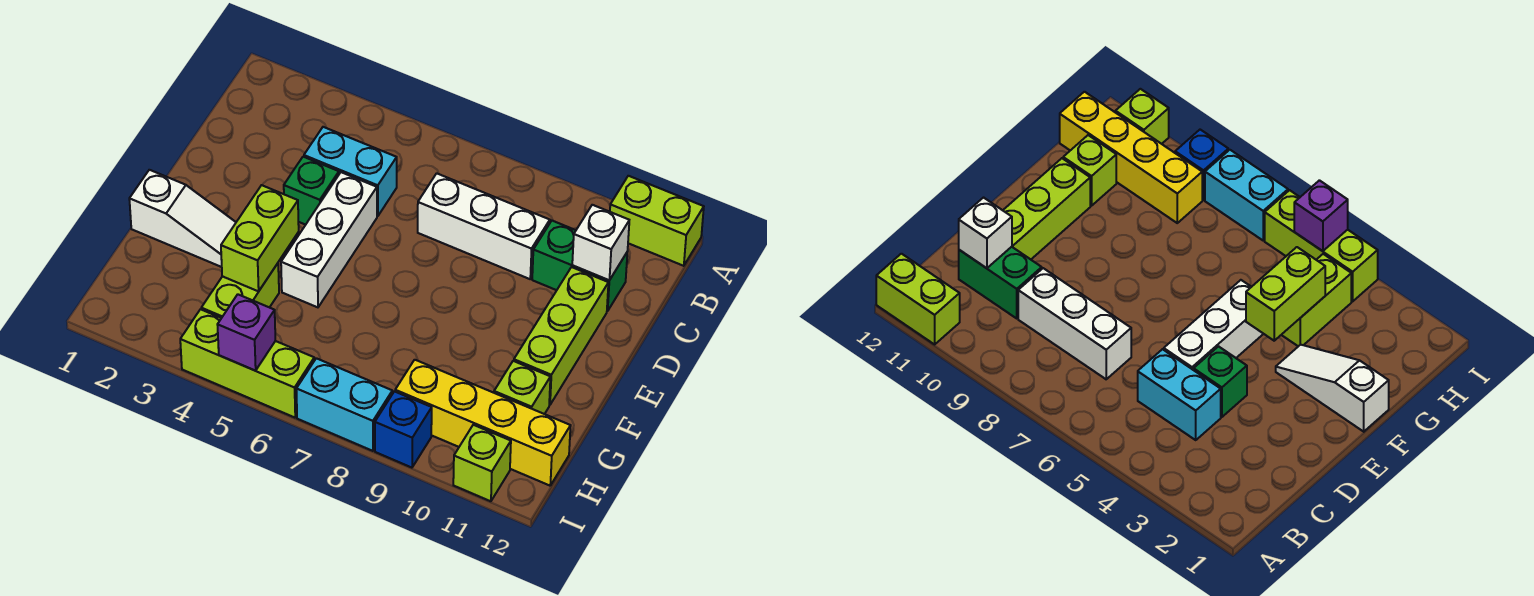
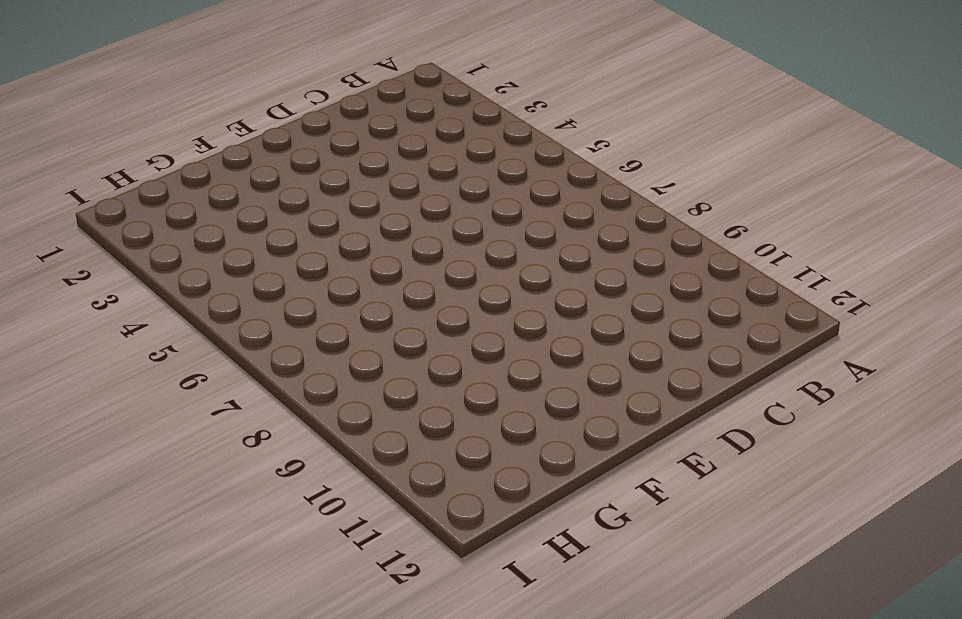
none -> lime brick A11:A12 level 1
none -> cyan brick C4:C5 level 1
none -> white brick C7:C9 level 1

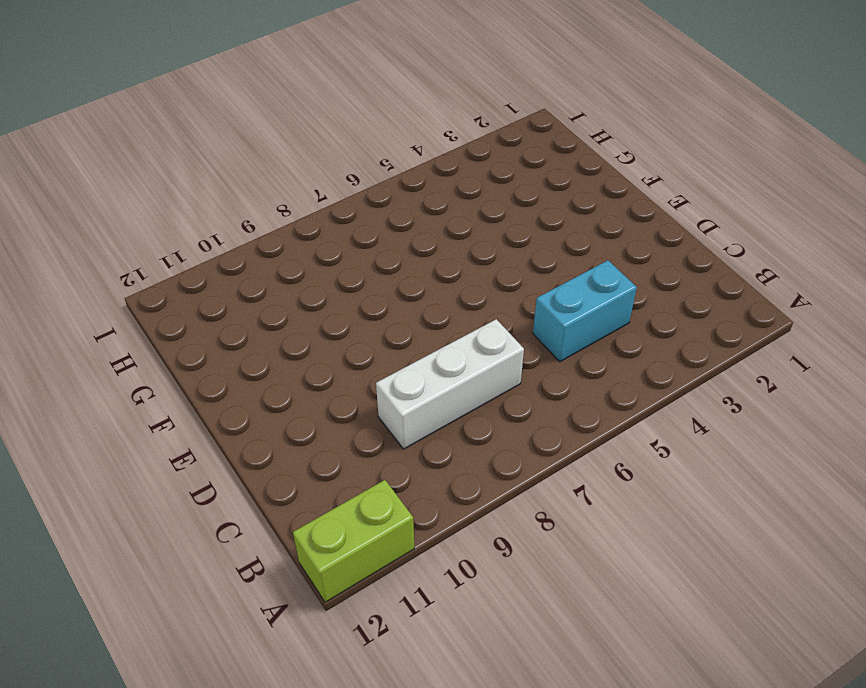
none -> green brick C10:C11 level 1
none -> green brick D4 level 1
none -> white brick D5:F5 level 1

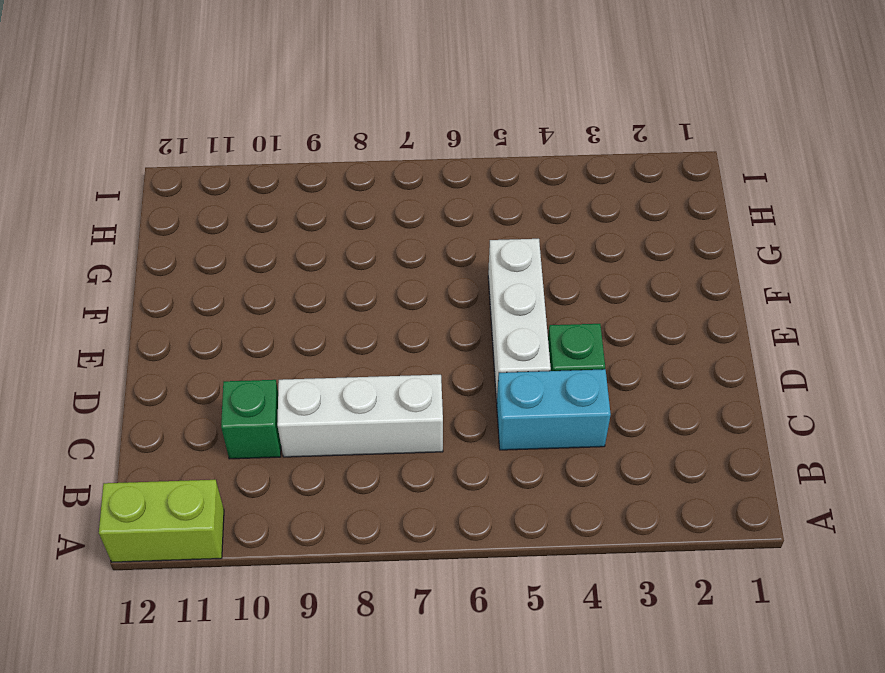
green brick C10 level 1 -> green brick C10:C11 level 1
none -> lime brick D11:F11 level 1
none -> white slope F1:F3 level 1 top 1
none -> lime brick G4:H4 level 1

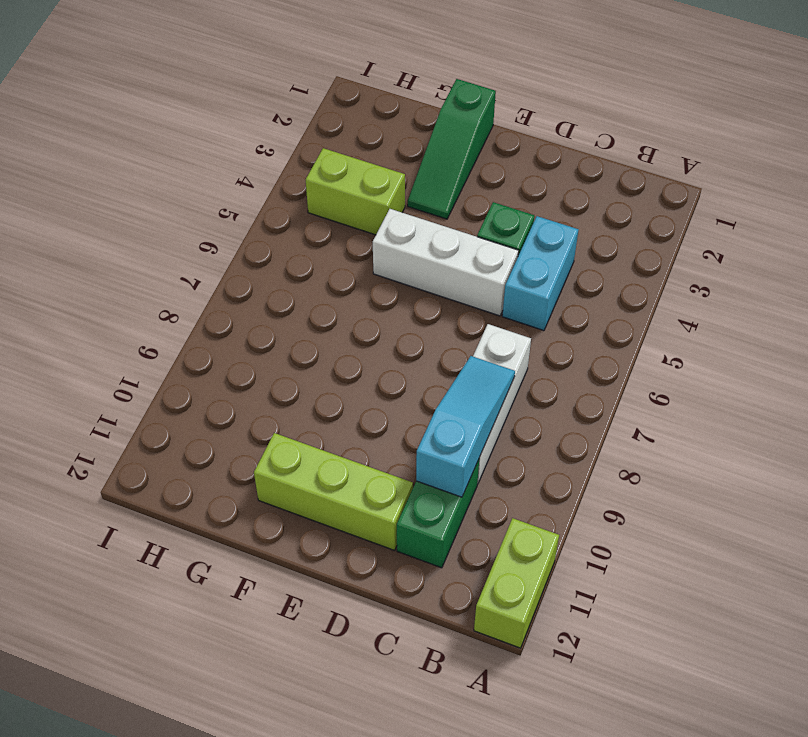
cyan slope C8:C10 level 2 top 10 -> none
green slope F1:F3 level 1 top 1 -> white slope F1:F3 level 1 top 1
none -> lime brick G11 level 1
none -> yellow brick H9:H12 level 1
none -> lime brick I4:I6 level 1

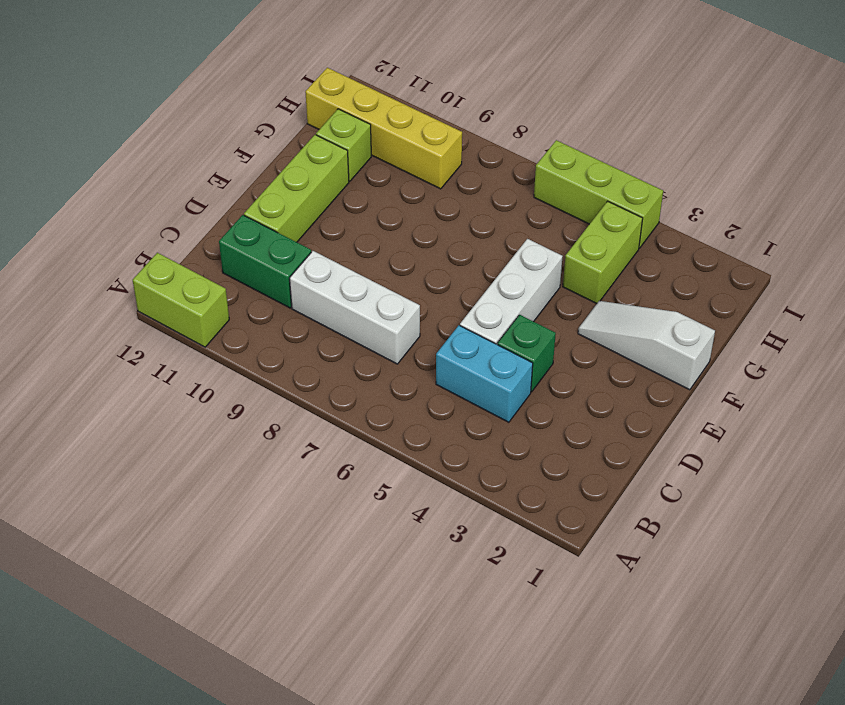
none -> cyan brick I7:I8 level 1
none -> blue brick I9 level 1
none -> lime brick I11 level 1

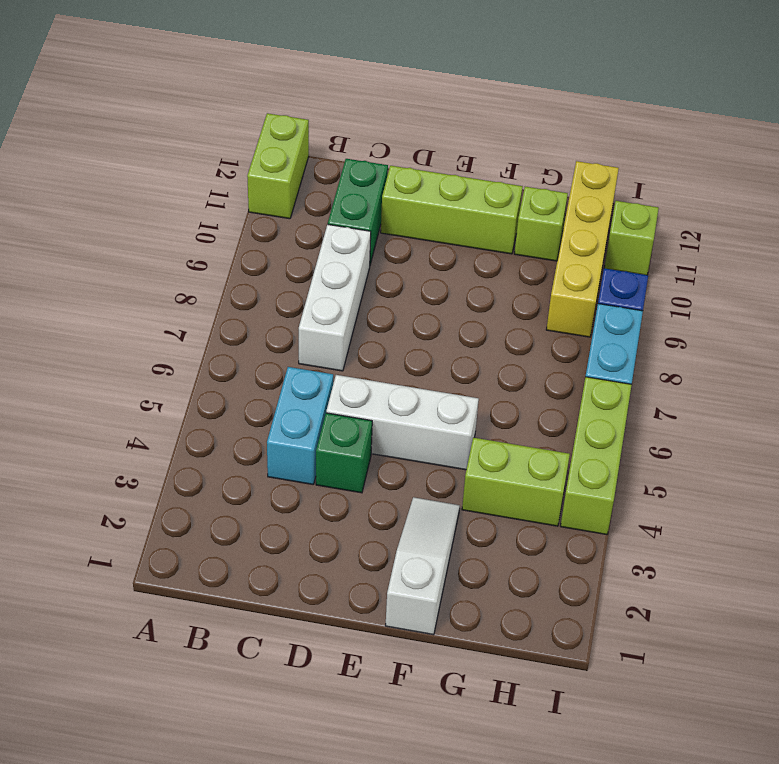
none -> white brick C11 level 2
none -> lime brick F4:G4 level 2
none -> purple brick I5 level 2

